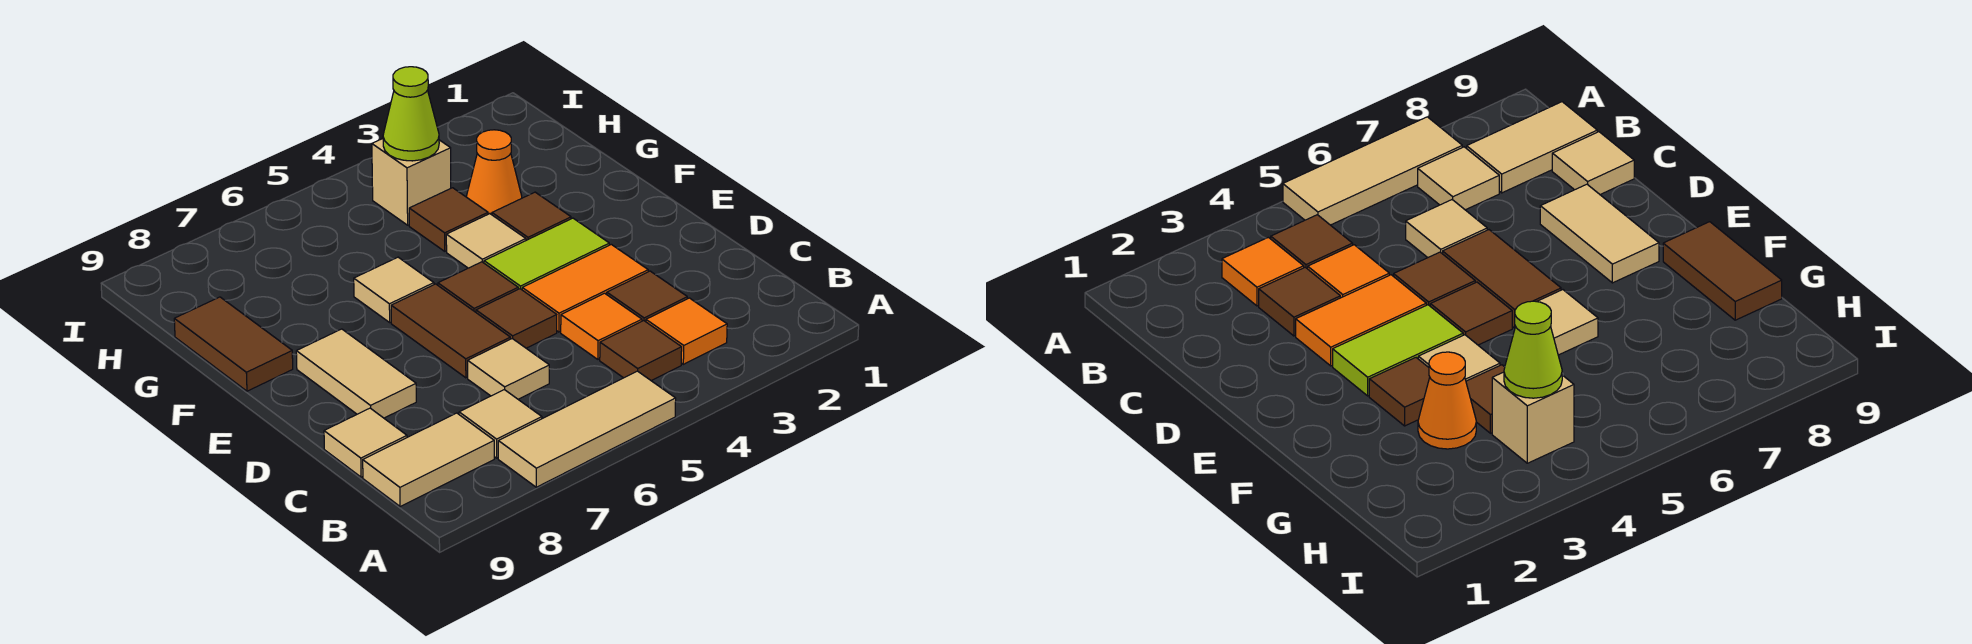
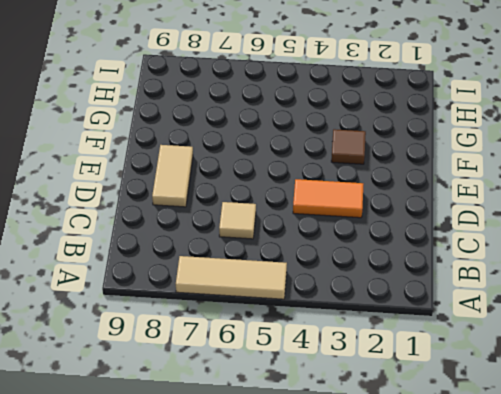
none -> orange tile B3 level 1
none -> brown tile B4 level 1
none -> tan tile B7 level 1

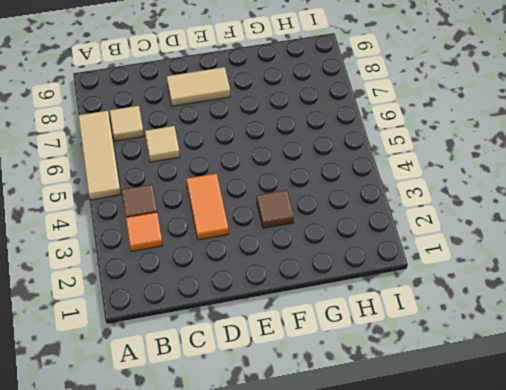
none -> tan tile B8:B9 level 1
none -> brown tile C3 level 1
none -> orange tile C4 level 1

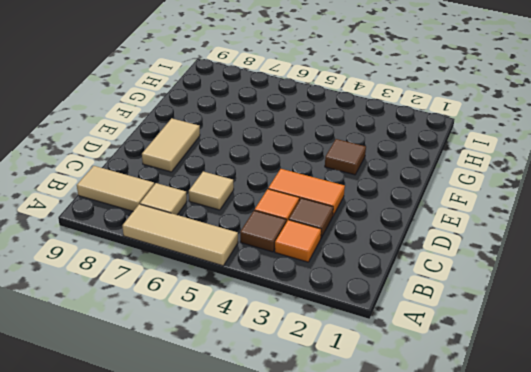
none -> tan tile C9 level 1
none -> brown tile D5 level 1
none -> brown tile D6:E6 level 1

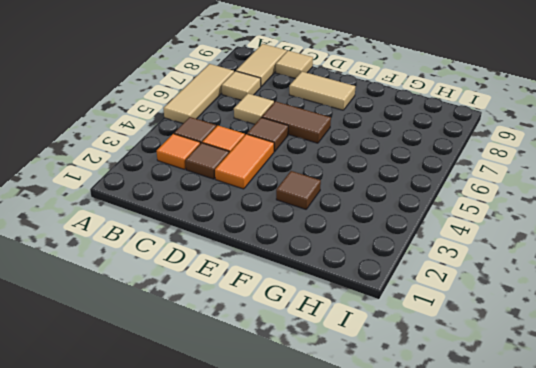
none -> lime tile E3:E4 level 1
none -> brown tile E5 level 1
none -> tan tile F4 level 1

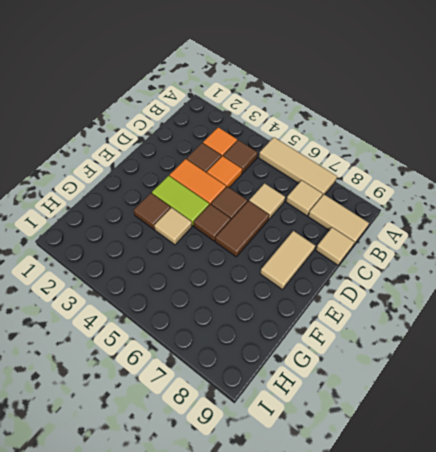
none -> tan tile F6 level 1
none -> brown tile F9:G9 level 1
none -> orange cone G3 level 1

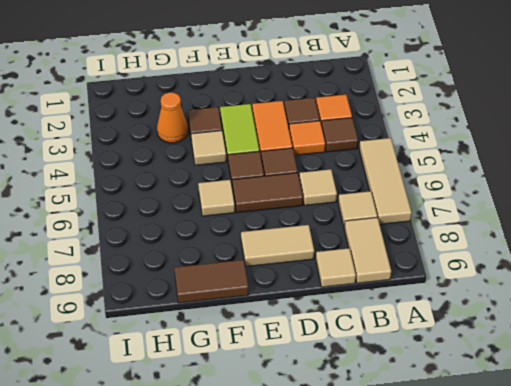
none -> brown tile G4 level 1
none -> tan brick H4 level 1
none -> lime cone H4 level 2

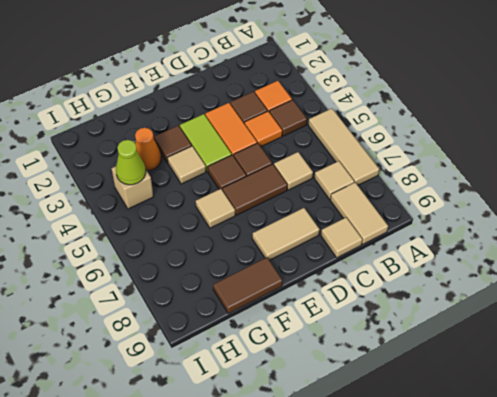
none -> brown tile G4 level 1

